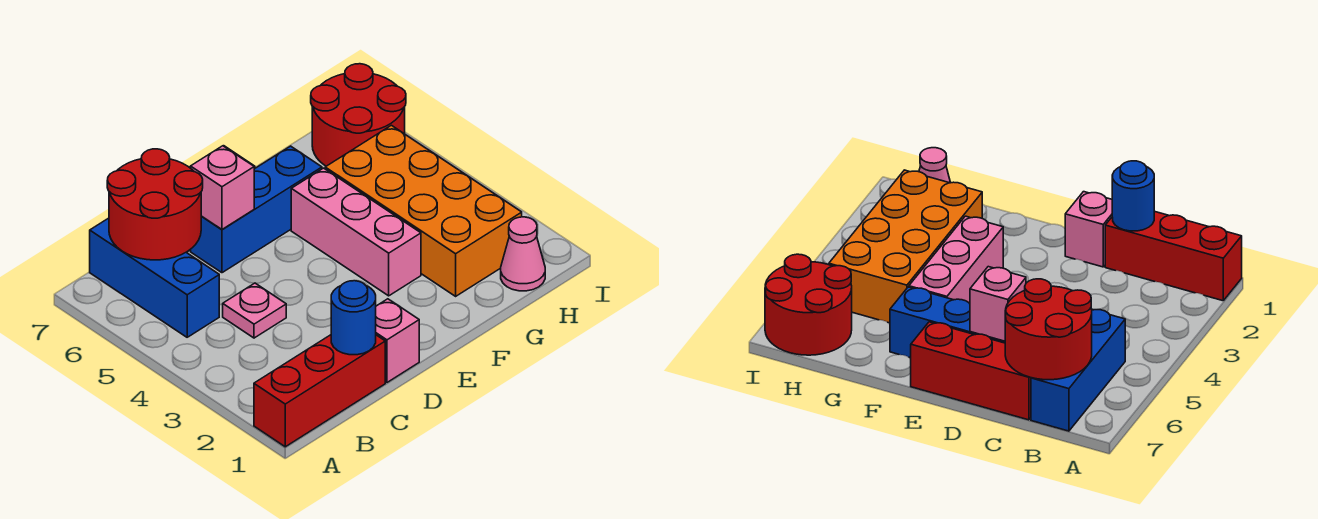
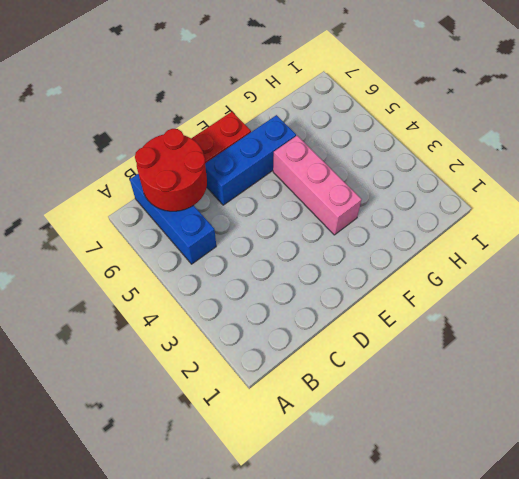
none -> red brick A1:C1 level 1
none -> pink plate C4 level 1
none -> pink brick D1 level 1

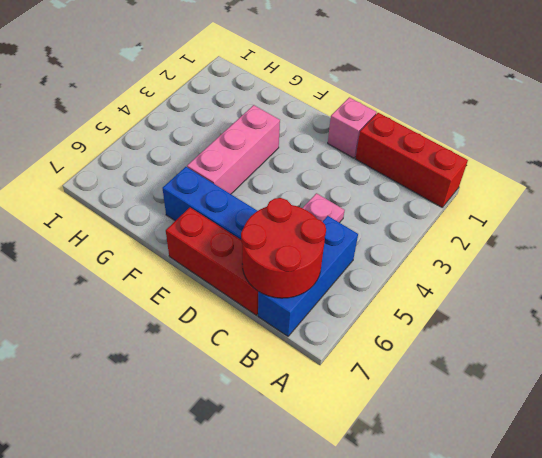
none -> orange brick G2:H5 level 1
none -> pink cone H1 level 1
none -> red round brick H6:I7 level 1

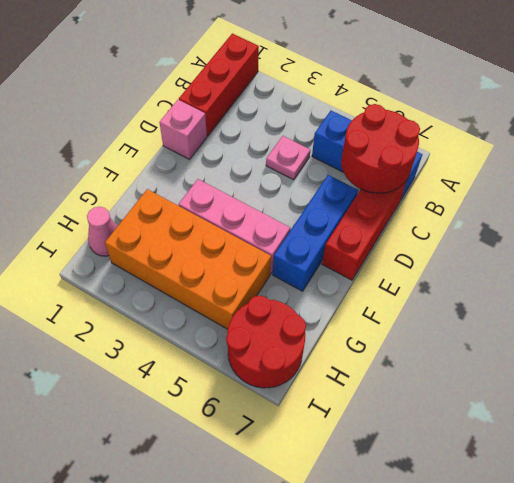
none -> blue round brick C1 level 2
none -> pink brick D6 level 2

